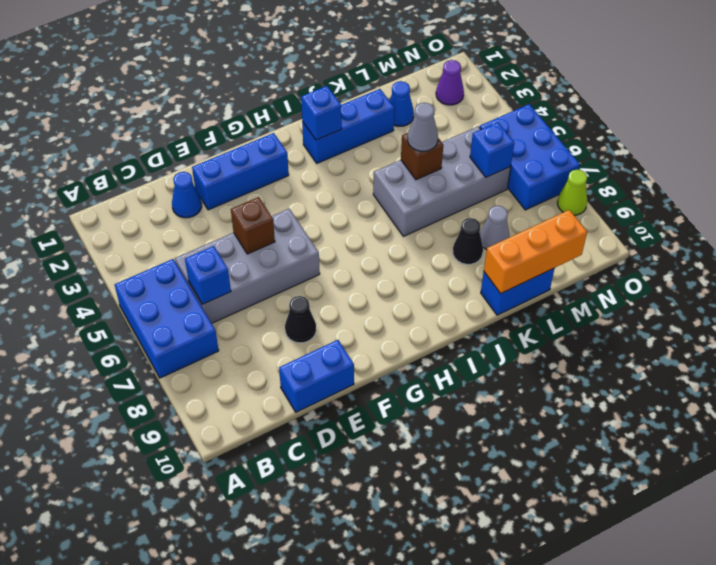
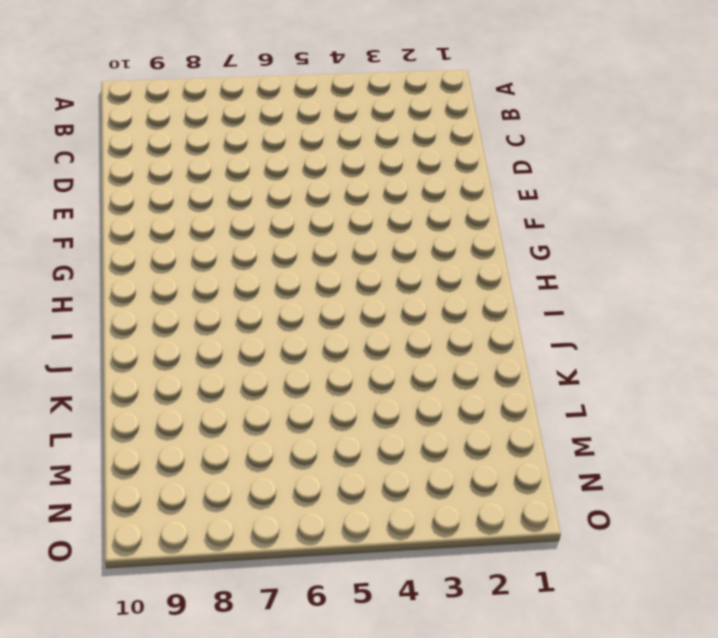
none -> blue brick A5:B7 level 1
none -> grey brick C5:F6 level 1
none -> blue cone D2 level 1

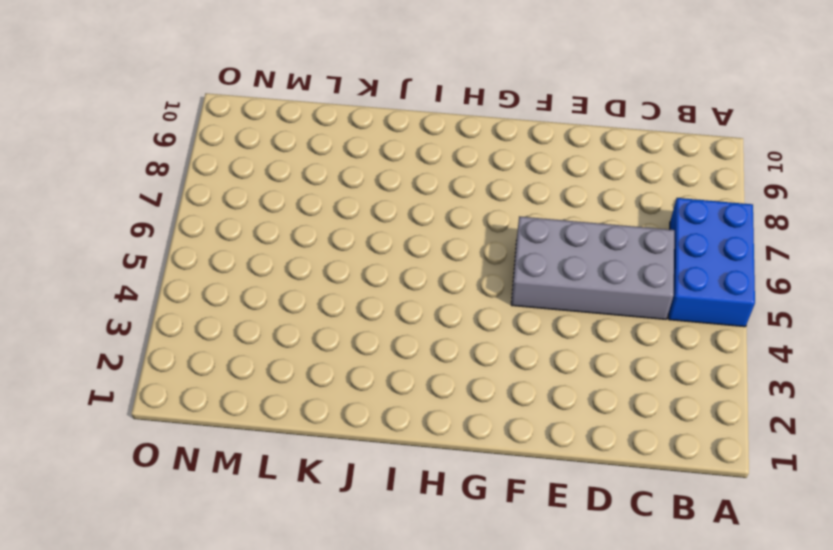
none -> blue cone D2 level 1
none -> blue brick D10:E10 level 1
none -> blue brick E2:G2 level 1

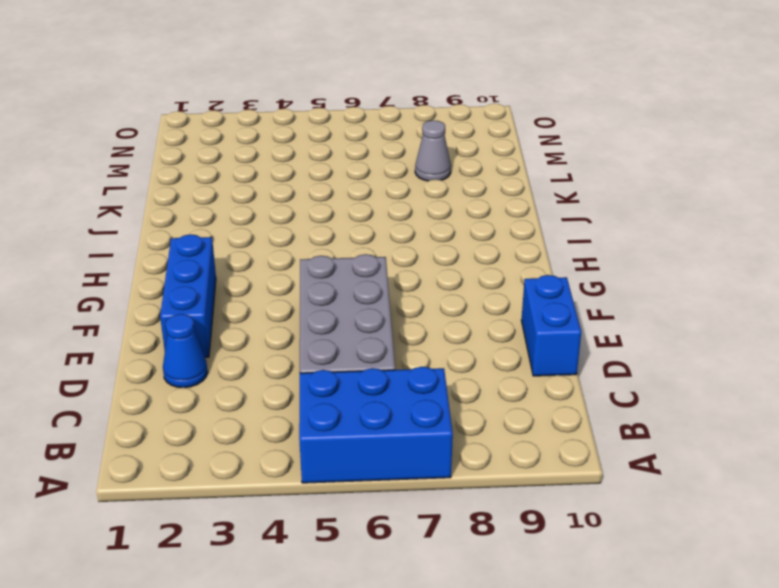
none -> black cone E8 level 1
none -> blue brick I2:K2 level 1
none -> grey brick J5:M6 level 1

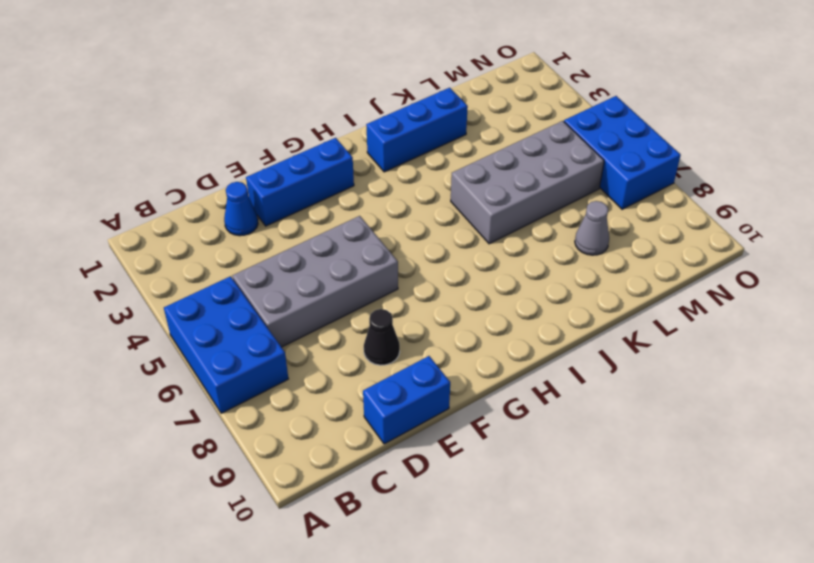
none -> black cone K8 level 1
none -> blue brick K10:L10 level 1
none -> blue cone L2 level 1

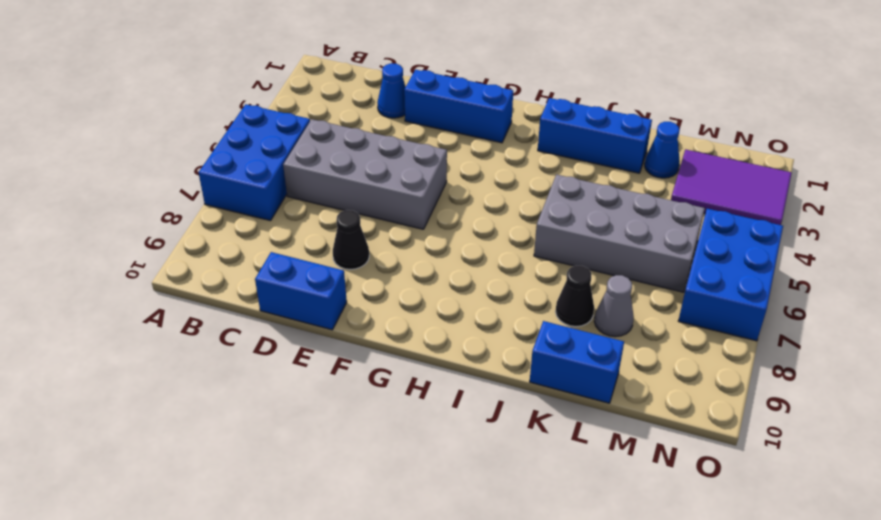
purple tile M2:O3 level 1 -> purple cone N2 level 1
none -> lime cone O8 level 1
none -> blue brick C6 level 2
none -> brown brick E5 level 2

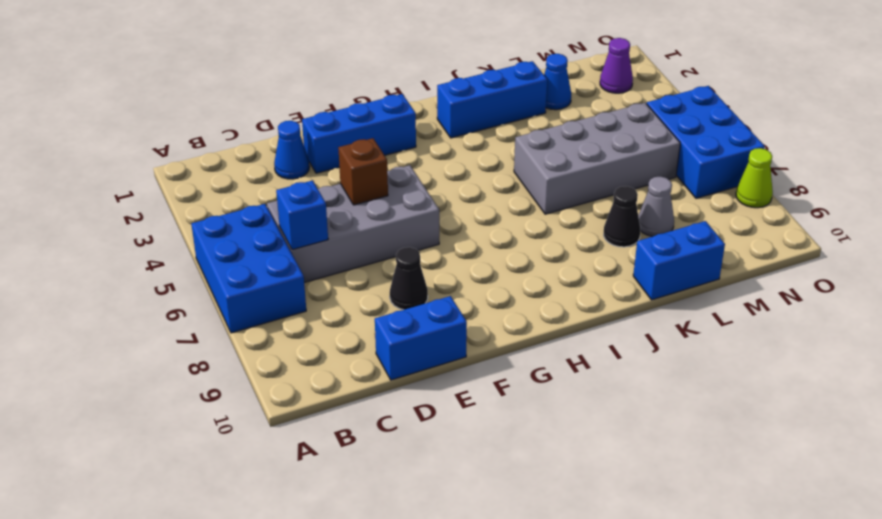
none -> blue brick I2 level 2
none -> brown brick K5 level 2
none -> orange brick K10:M10 level 2

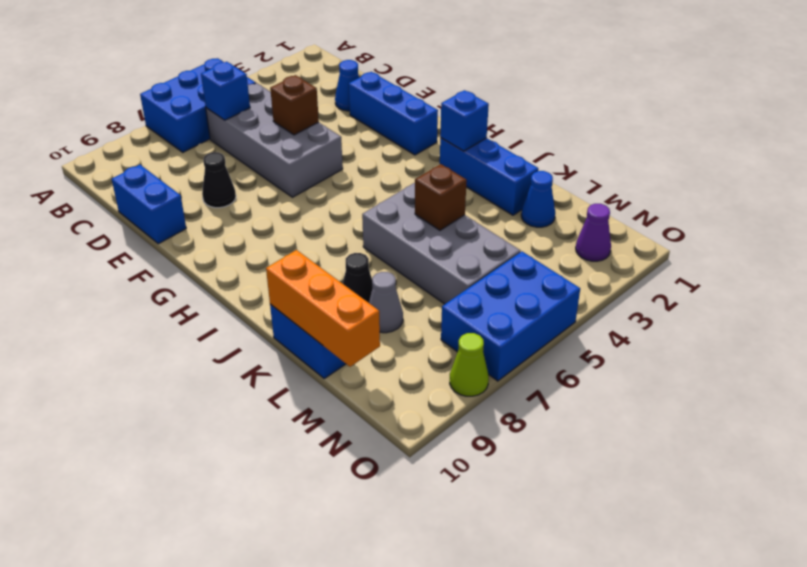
none -> blue brick M6 level 2
none -> grey cone K5 level 3

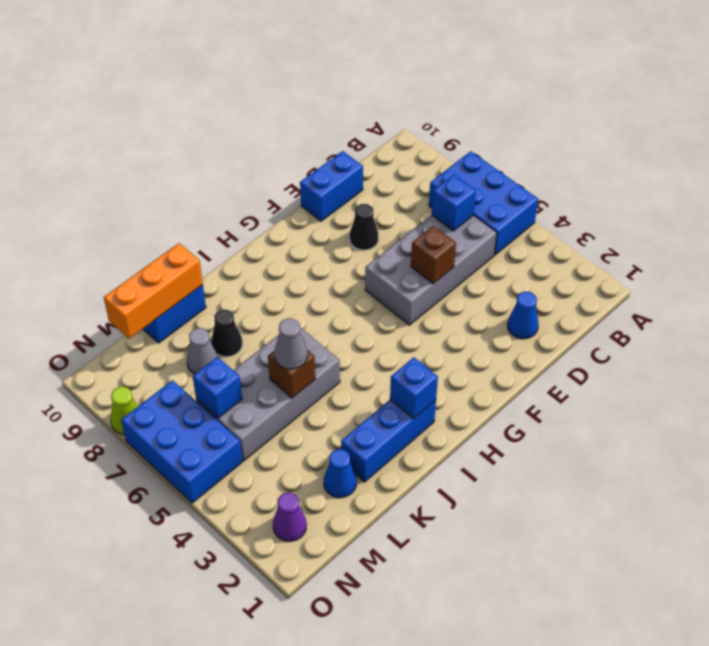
none -> blue brick E2:G2 level 1

